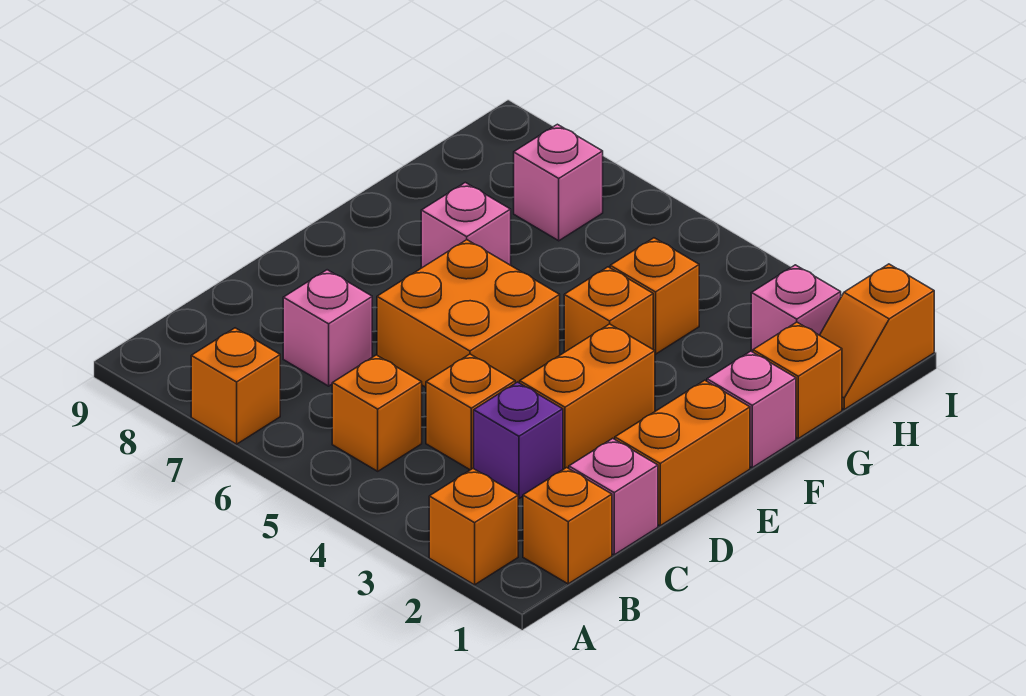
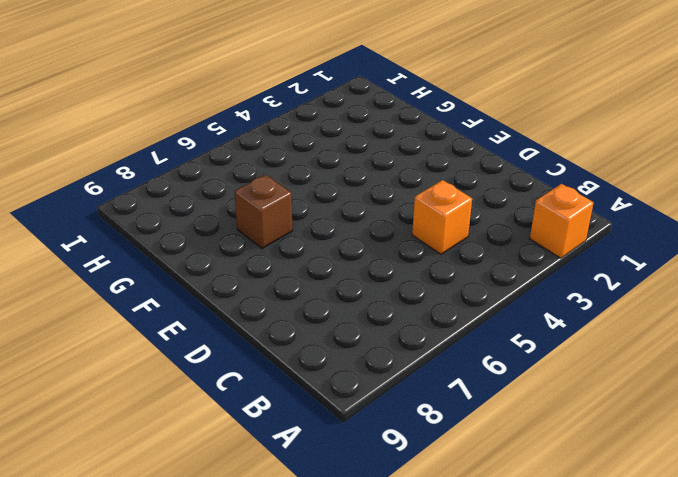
brown brick F7 level 1 -> pink brick F7 level 1
none -> orange brick A7 level 1
none -> orange brick B1 level 1
none -> orange brick B5 level 1

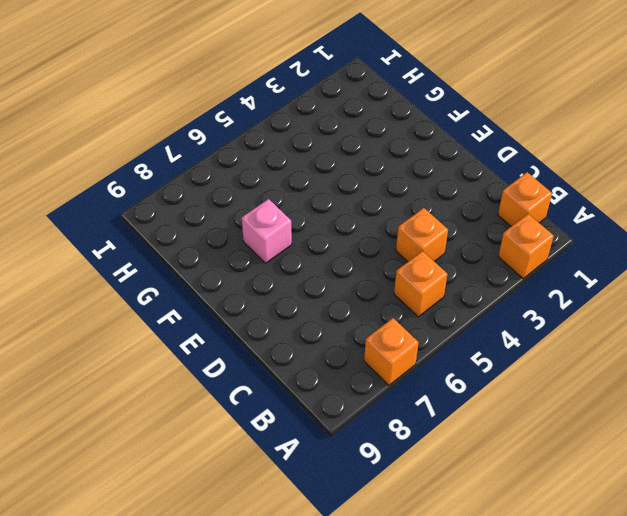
none -> pink brick C1 level 1
none -> purple brick C3 level 1
none -> pink brick C7 level 1

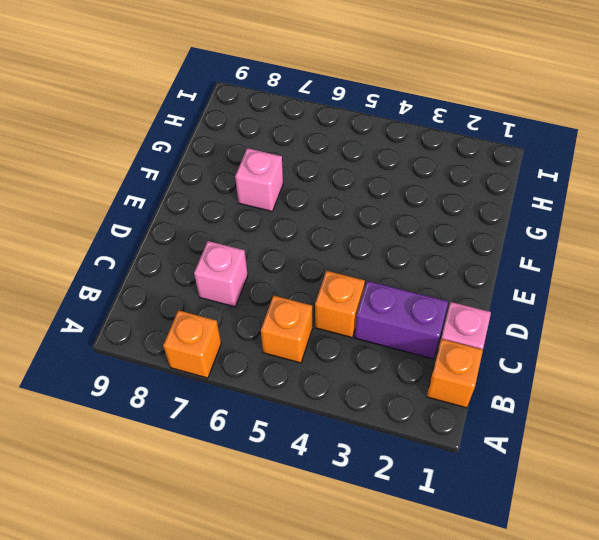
purple brick C2:C3 level 1 -> purple brick C3 level 1
none -> orange brick A2 level 1
none -> orange brick D1:E1 level 1
none -> orange brick D3:E3 level 1

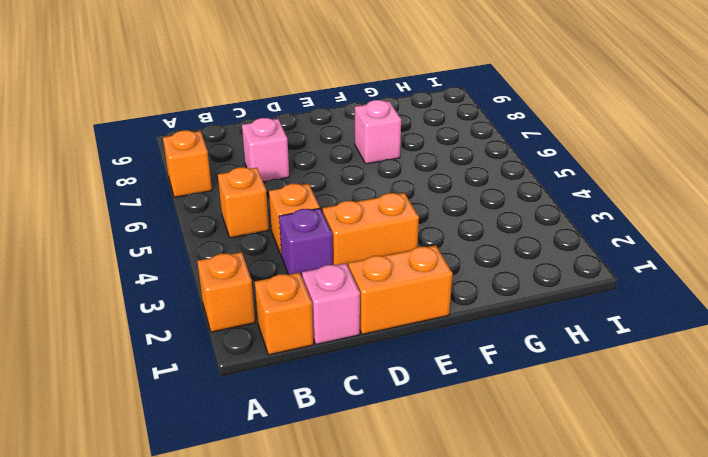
none -> orange brick D5:E6 level 1
none -> pink brick F1 level 1
none -> orange brick F4 level 1

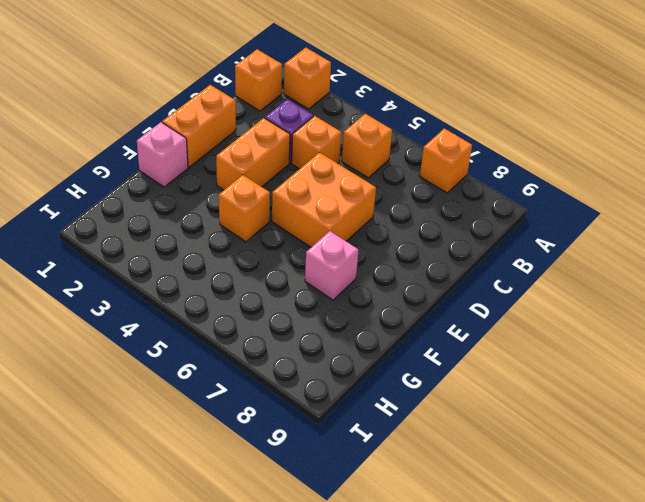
none -> pink brick C1 level 1
none -> pink brick C7 level 1
none -> orange brick G1 level 1

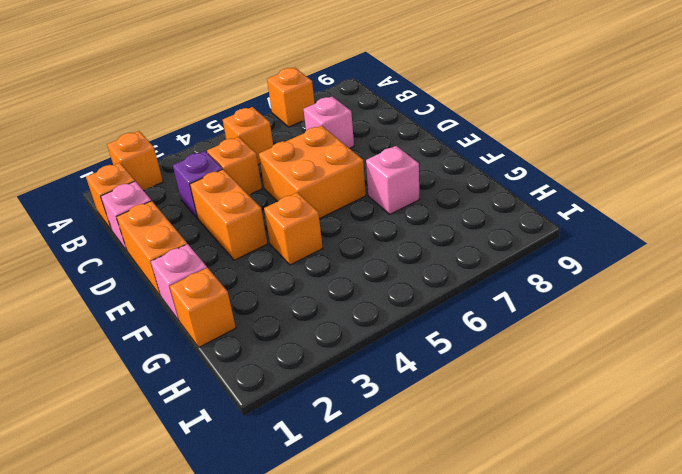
none -> orange brick G4 level 1
none -> orange slope H1:I1 level 1 top I
none -> pink brick H2 level 1

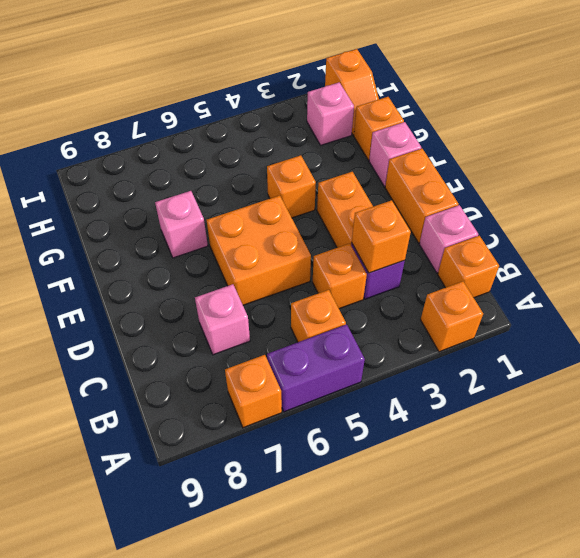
purple brick A5:A6 level 1 -> none
orange brick C3 level 2 -> orange brick G4 level 1
none -> pink brick H7 level 1

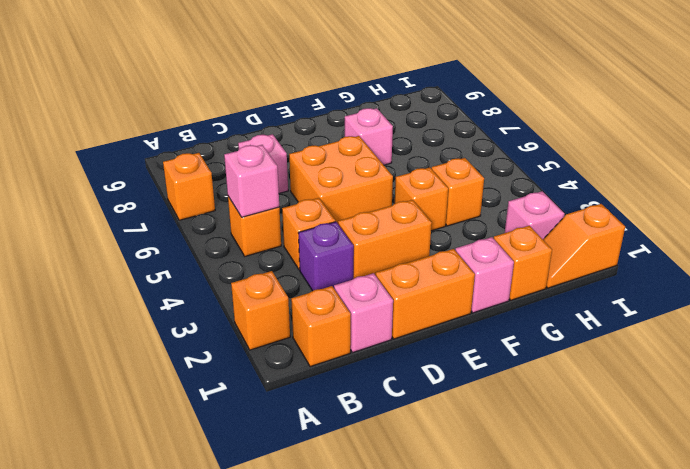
pink brick B5 level 2 -> pink brick H7 level 1

